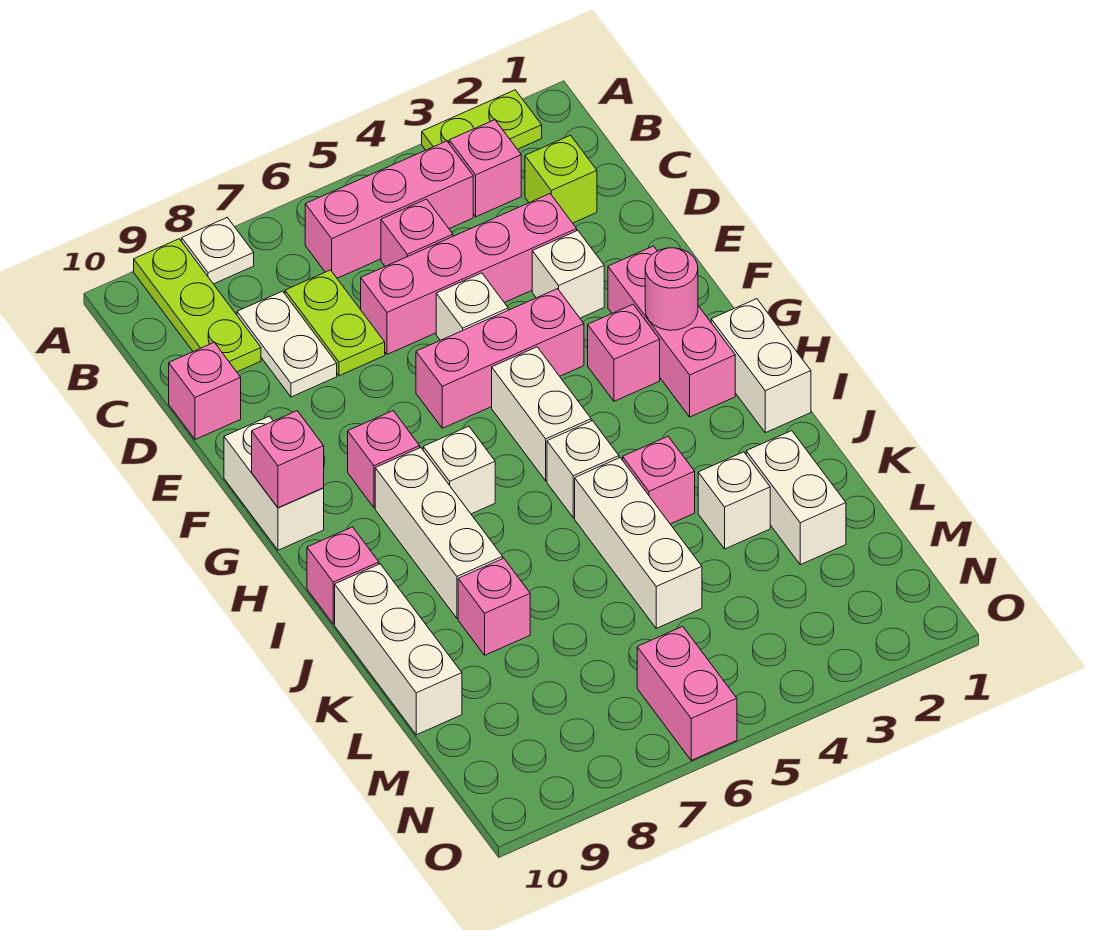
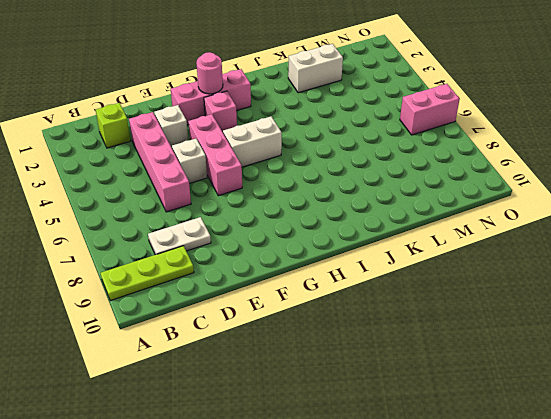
none -> lime plate A2:A3 level 1
none -> white plate A8 level 1
none -> pink brick B3 level 1
none -> pink brick B4:B6 level 1

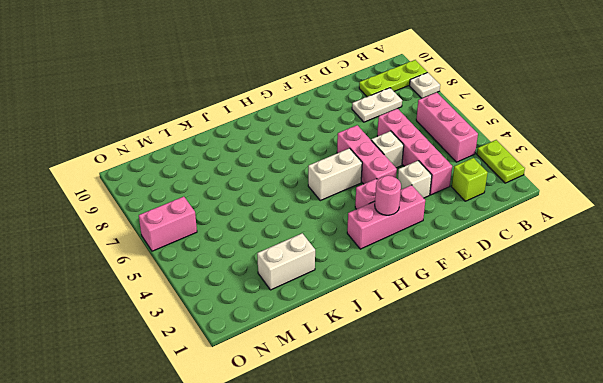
none -> pink brick B3 level 1
none -> pink brick C5 level 1
none -> lime plate C7:D7 level 1
none -> pink brick D10 level 1

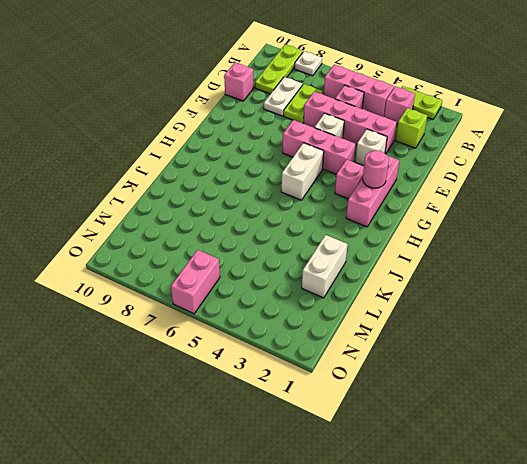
none -> white brick F10:G10 level 1
none -> pink brick G8 level 1
none -> white brick H1:I1 level 1
none -> white brick H7 level 1

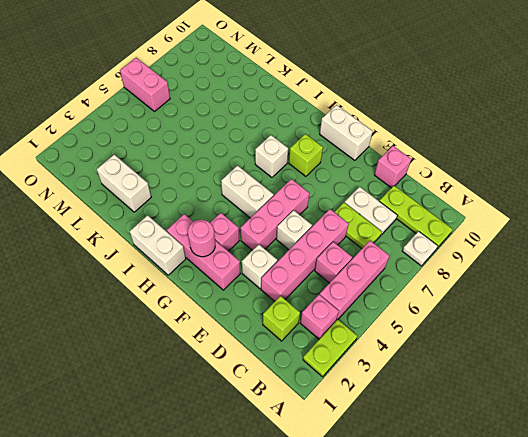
lime brick G8 level 1 -> pink brick G8 level 1
none -> white brick H8:J8 level 1
none -> white brick I5 level 1
none -> pink brick I10 level 1
none -> pink brick J4 level 1

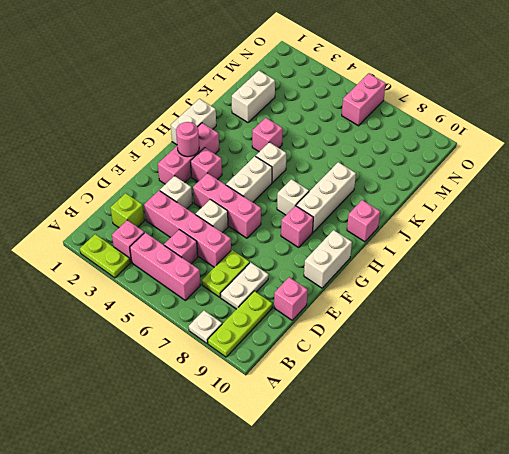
none -> white brick J5:L5 level 1
none -> white brick J10:L10 level 1
none -> white brick K3 level 1
none -> pink brick K8 level 1

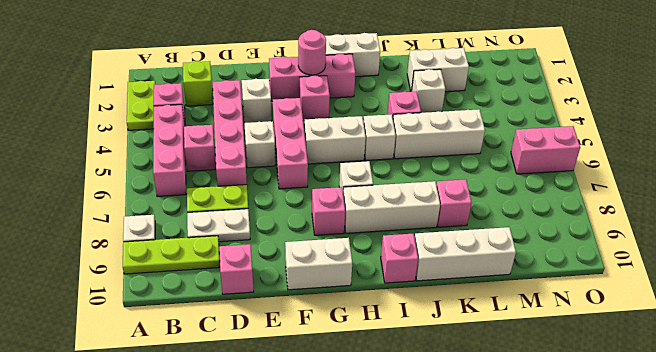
none -> pink brick G10 level 2

